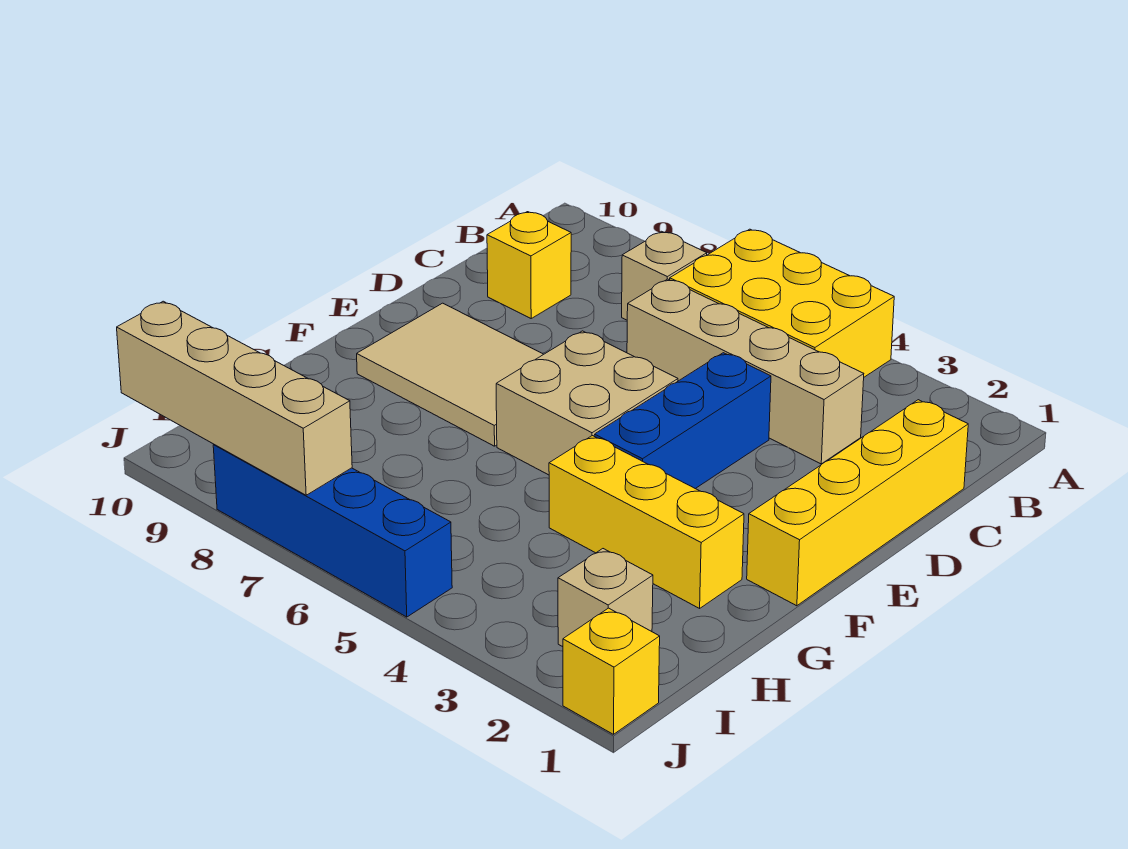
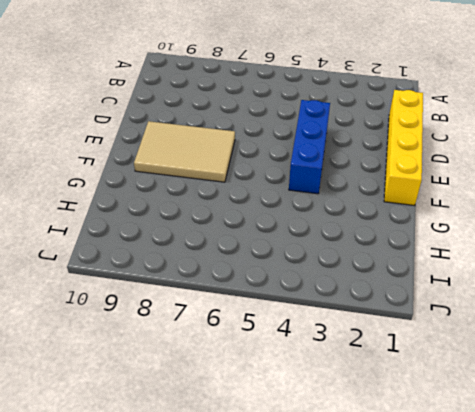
none -> yellow brick A4:B6 level 1
none -> tan brick B7 level 1
none -> tan brick C3:C6 level 1

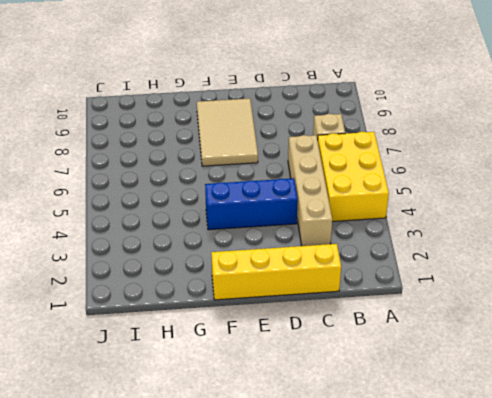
none -> yellow brick C9 level 1
none -> tan brick E5:F6 level 1
none -> yellow brick G2:G4 level 1

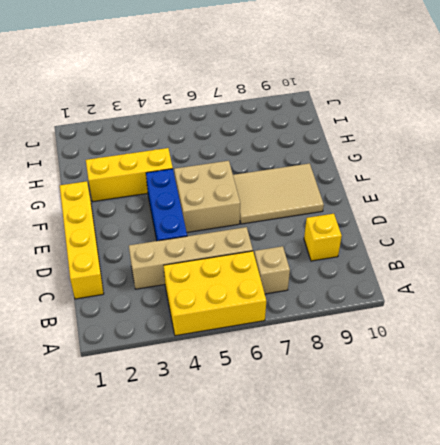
none -> tan brick I2 level 1
none -> yellow brick J1 level 1
none -> blue brick J5:J8 level 1

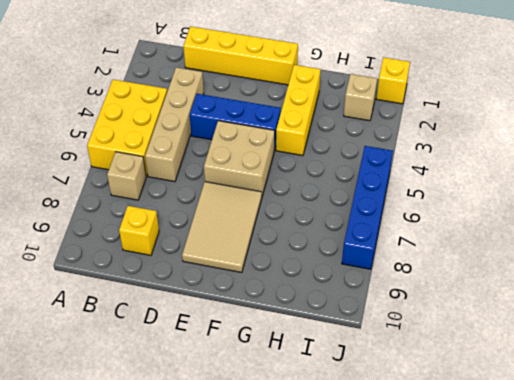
none -> tan brick J7:J10 level 2

